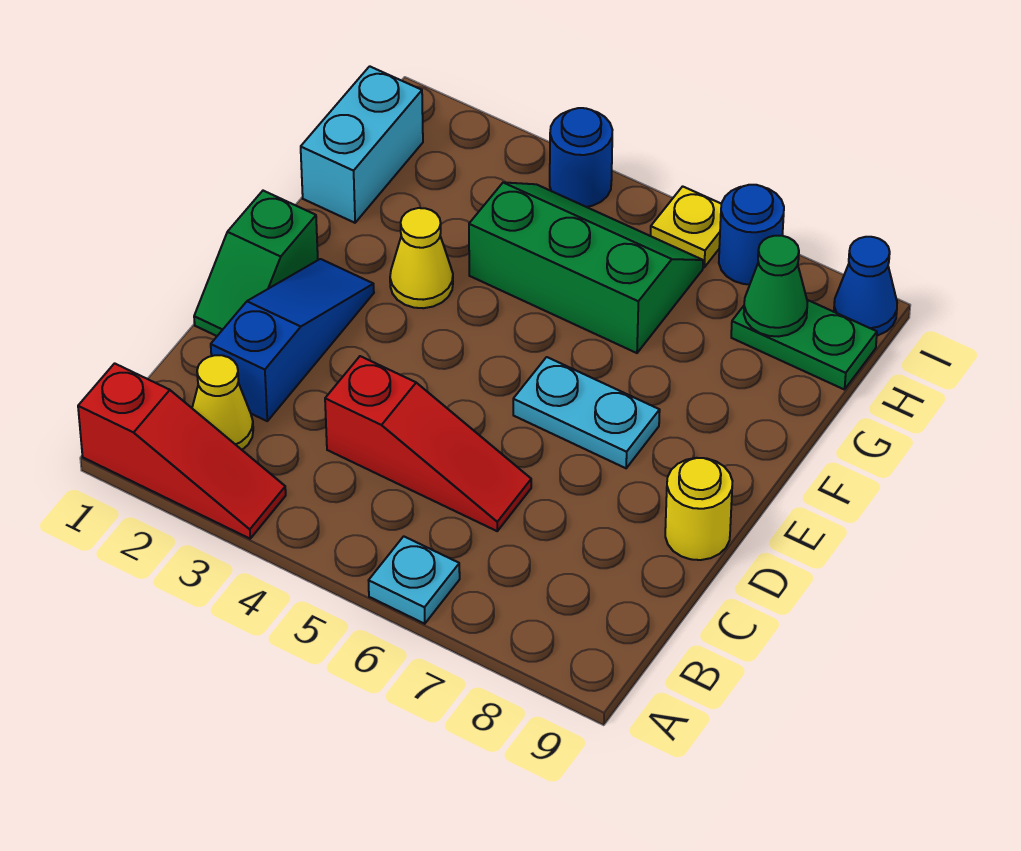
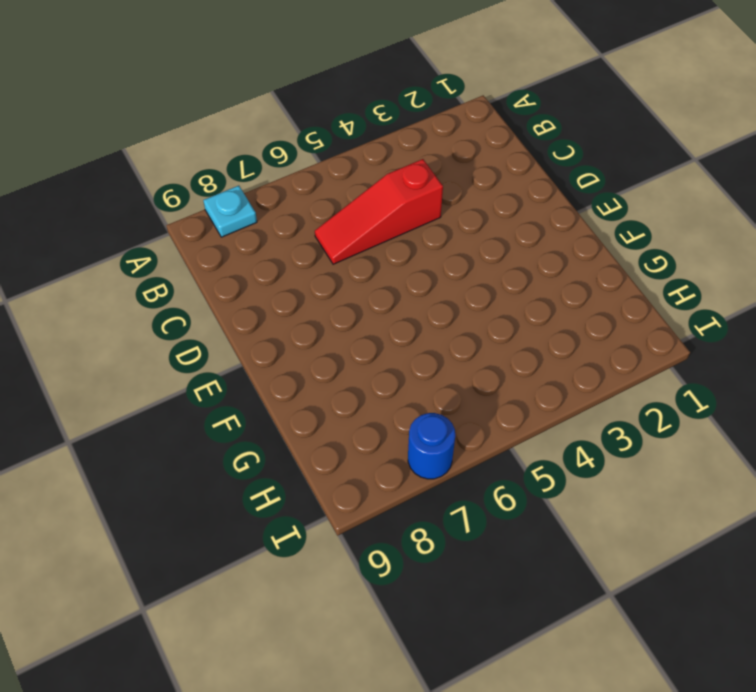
cyan plate A8 level 1 -> cyan plate A6 level 1
none -> red slope A1:A3 level 1 top 1
none -> yellow cone B2 level 1
none -> blue slope C2:E2 level 1 top C

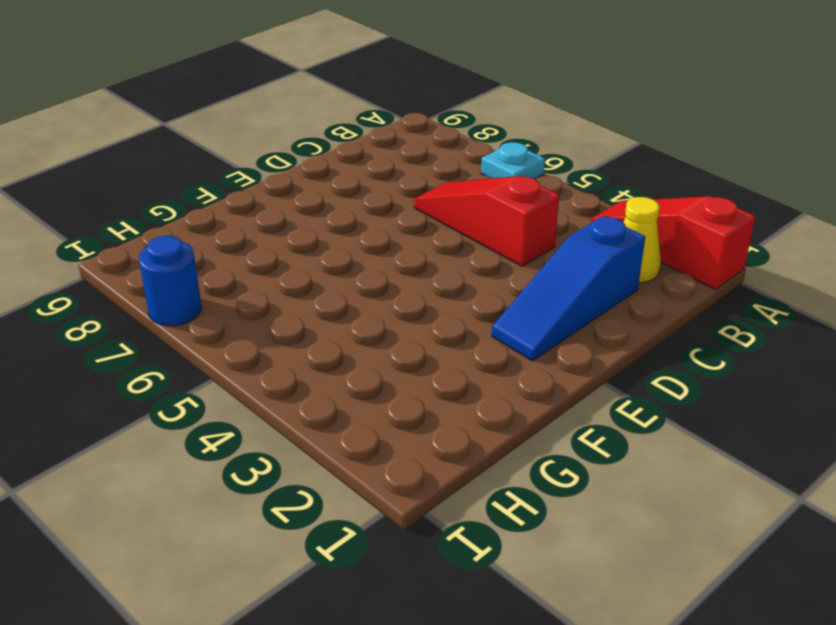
none -> green slope D1:E1 level 1 top E
none -> yellow round brick D9 level 1
none -> cyan plate E6:E7 level 1

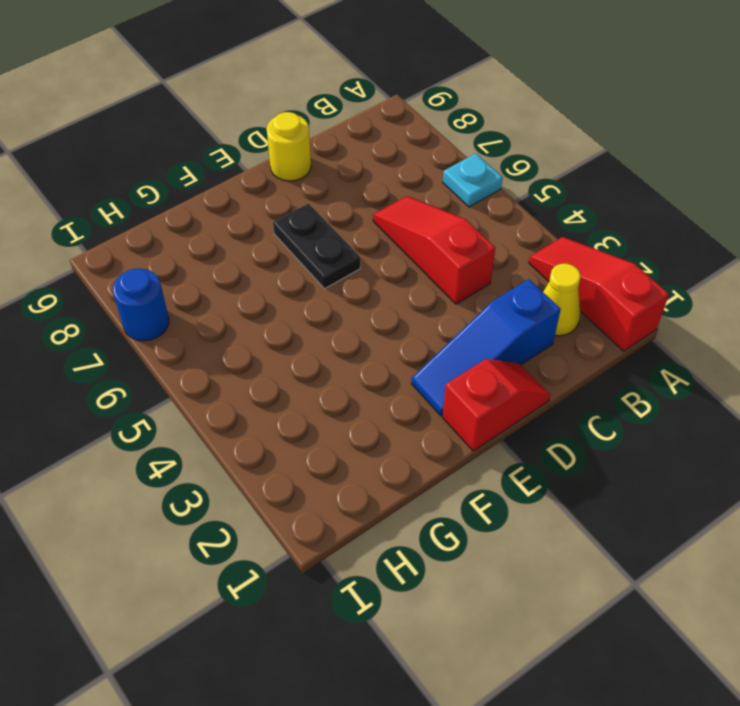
red slope D1:E1 level 1 top E -> green slope D1:E1 level 1 top E
black plate E6:E7 level 1 -> cyan plate E6:E7 level 1
none -> yellow cone F3 level 1
none -> cyan brick G1:H1 level 1
none -> green slope G4:H6 level 1 top G

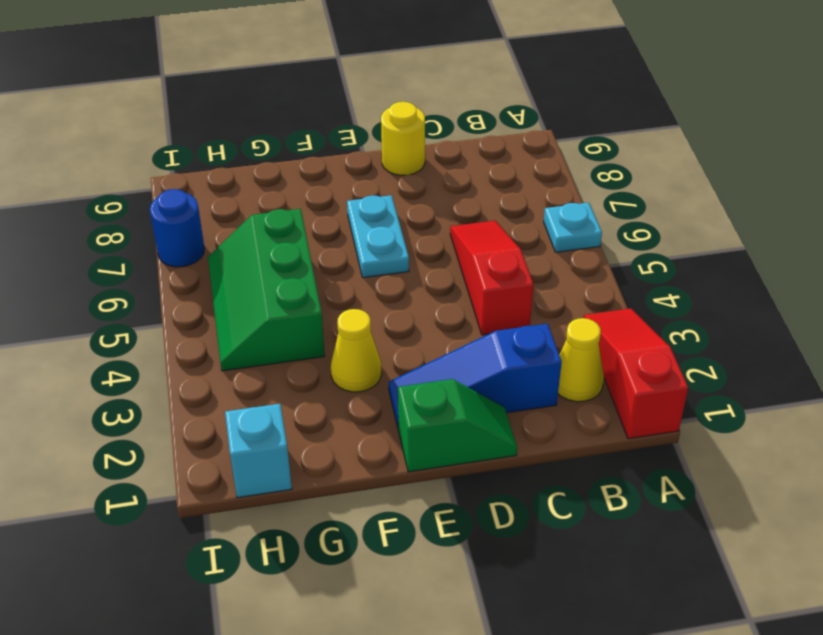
cyan brick H1 level 1 -> cyan brick G1:H1 level 1
none -> green plate H8:H9 level 1
none -> blue round brick I4 level 1
none -> yellow plate I6 level 1

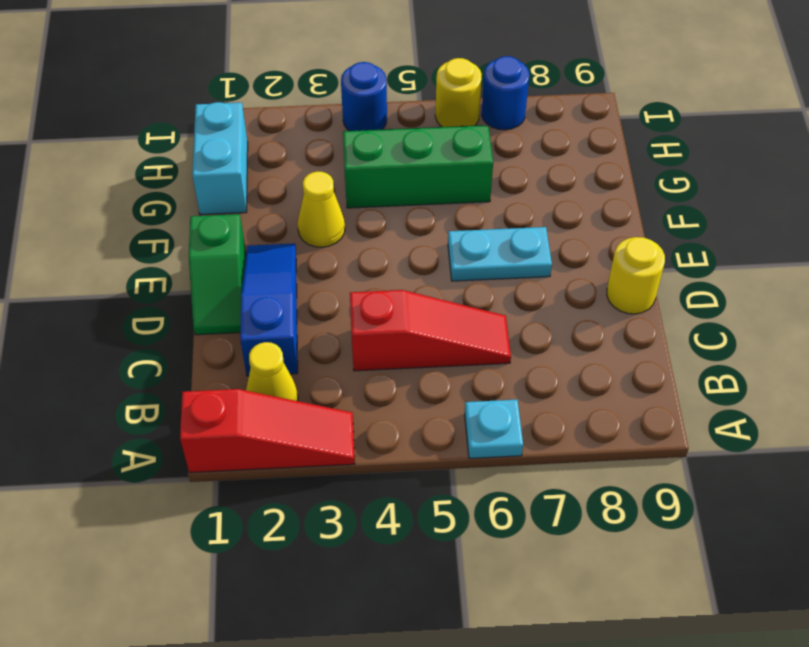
yellow round brick I6 level 1 -> yellow plate I6 level 1
none -> green plate H8:H9 level 1
none -> blue cone I9 level 1
none -> green cone H8 level 2

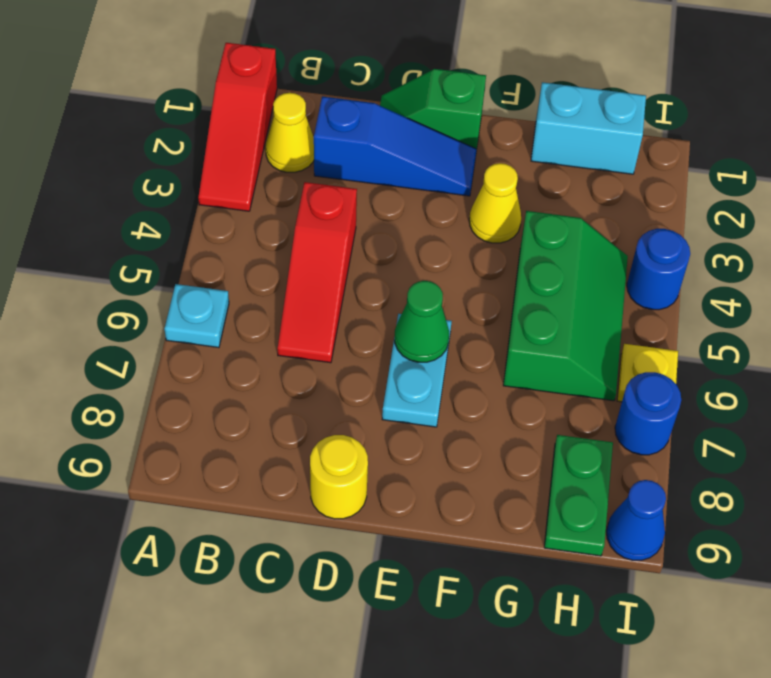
green cone E6 level 2 -> green cone H8 level 2

